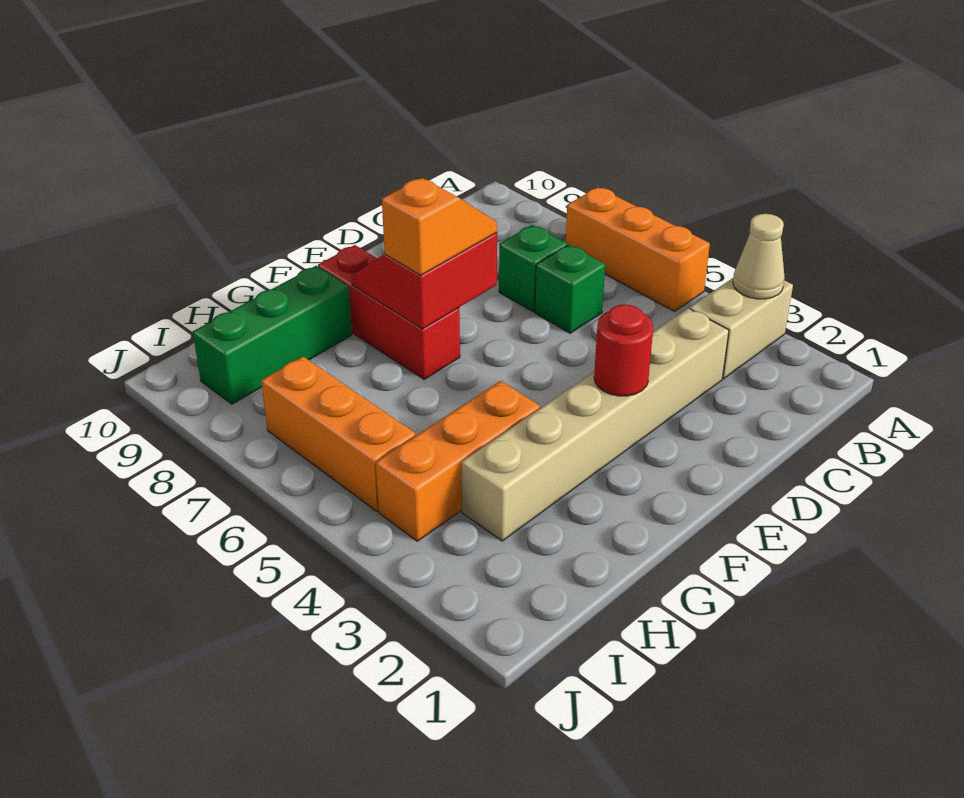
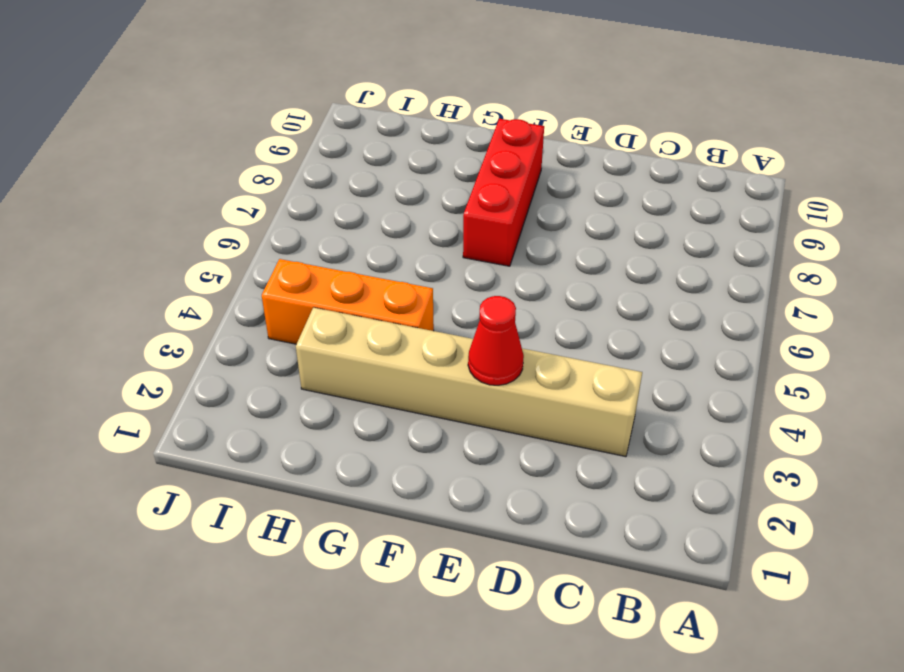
red cone E3 level 2 -> red round brick E3 level 2
none -> tan brick A3:B3 level 1
none -> orange brick A5:A7 level 1
none -> green brick C6 level 1

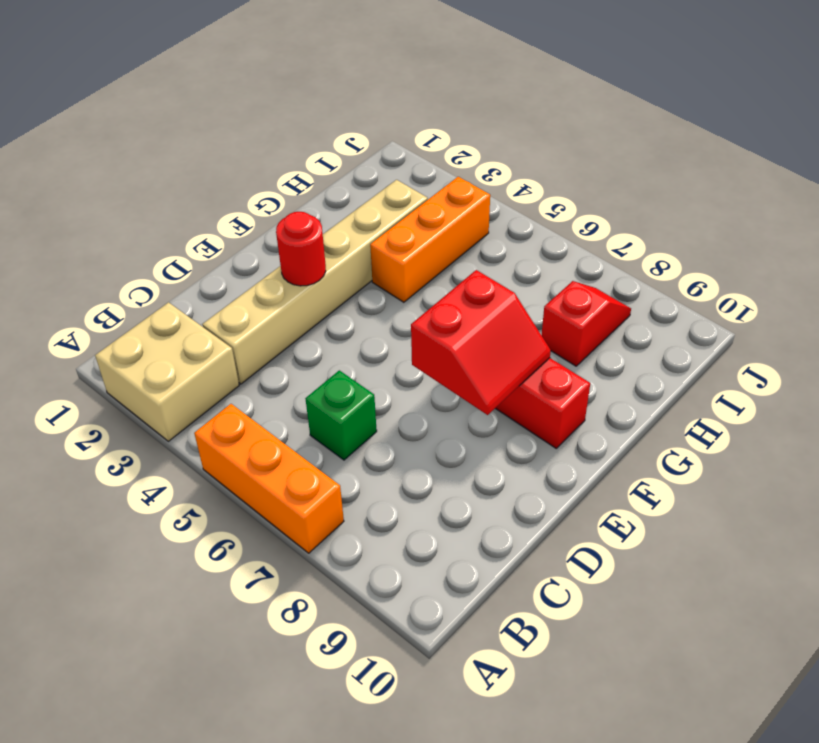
tan brick A2:B3 level 1 -> tan brick A3:B3 level 1
red slope H8:I8 level 1 top H -> none
none -> green brick C7 level 1
none -> green brick G9:I9 level 1
none -> orange brick I5:I7 level 1

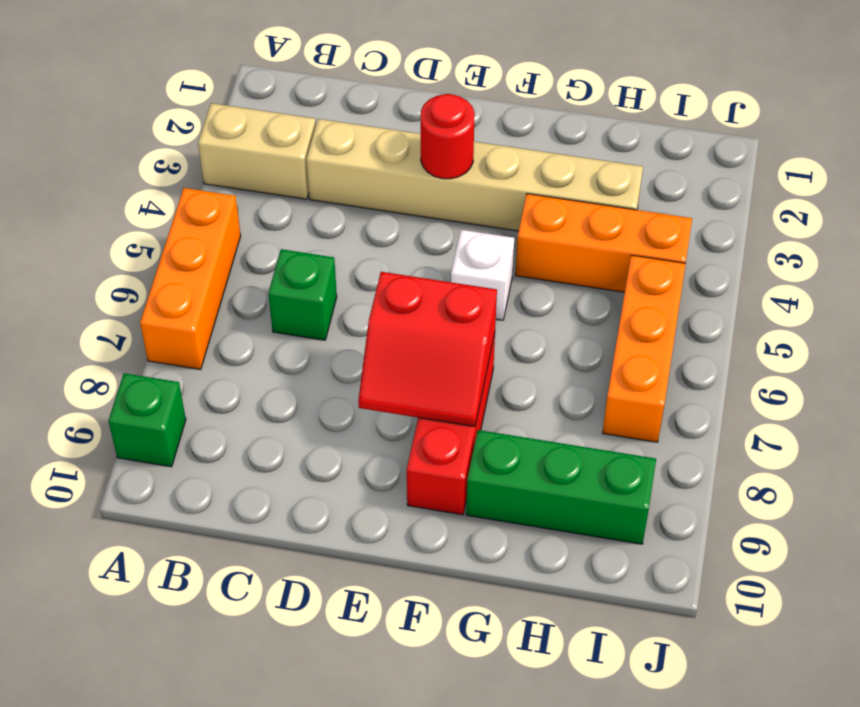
green brick A9 level 1 -> green brick C7 level 1
white brick F5 level 1 -> none
none -> tan cone A3 level 2
none -> orange slope E7:F7 level 3 top F

